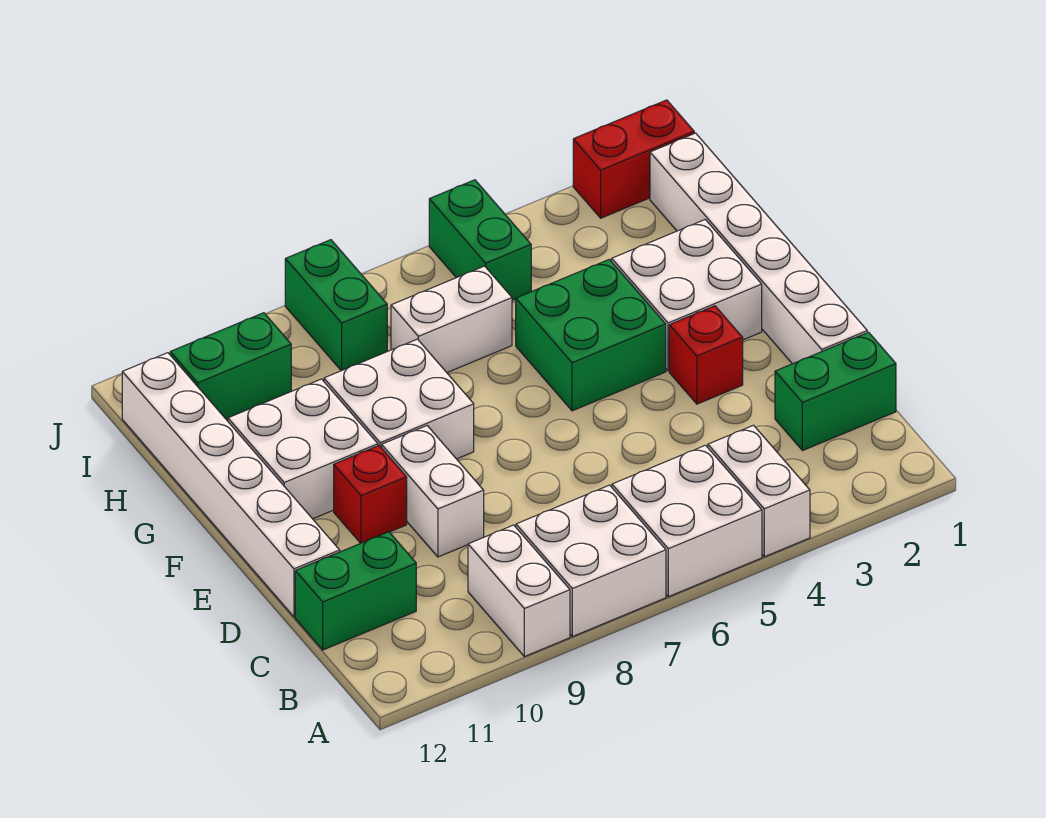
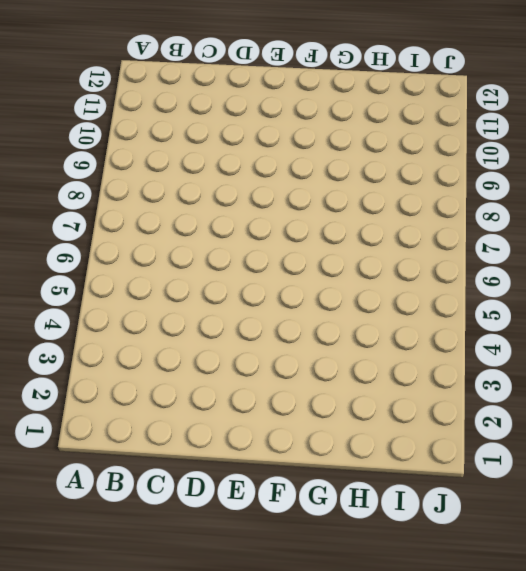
none -> white brick A4:B4 level 1
none -> white brick A5:B6 level 1
none -> white brick A7:B8 level 1

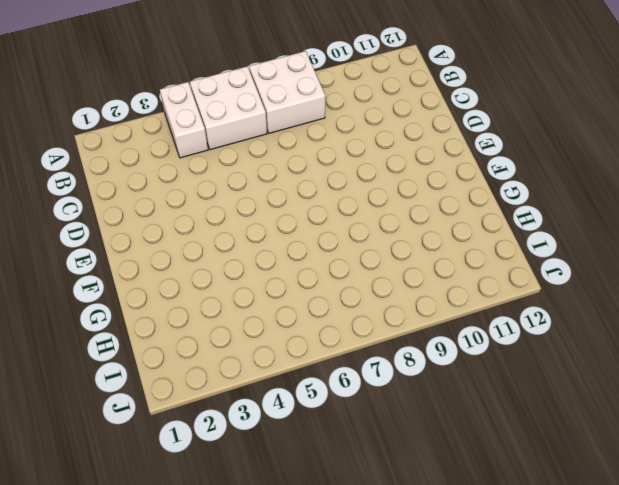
none -> white brick A9:B9 level 1
none -> green brick C1:C2 level 1
none -> green brick C11:C12 level 1

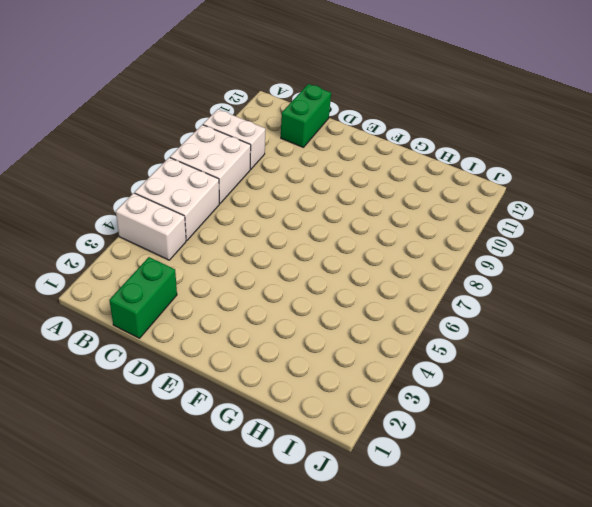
none -> white brick D1:I1 level 1
none -> white brick D9:E9 level 1
none -> white brick D12:I12 level 1

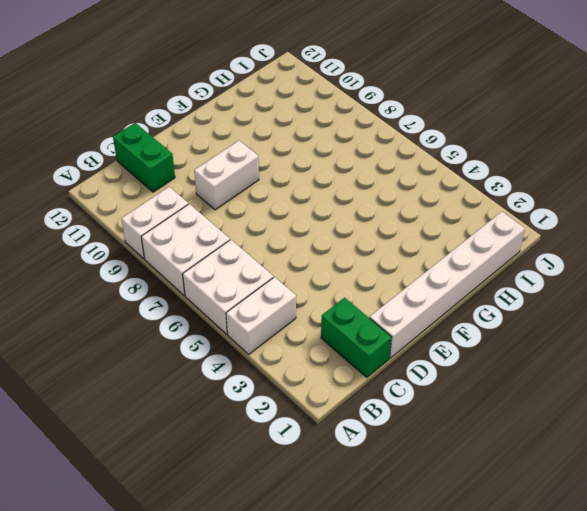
none -> white brick D12:I12 level 1
none -> red brick E3 level 1
none -> red brick E10 level 1

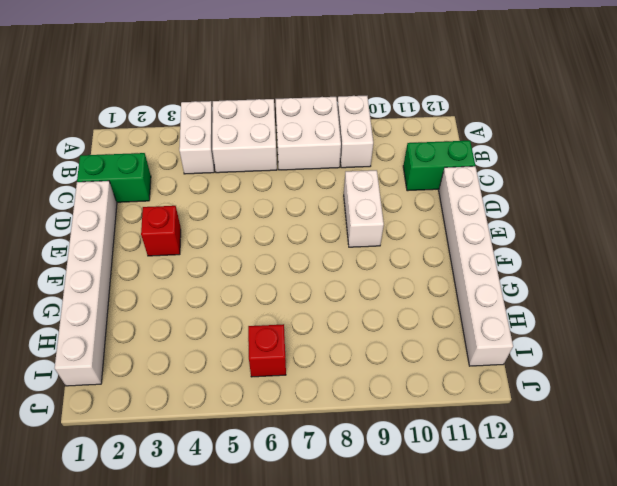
red brick I6 level 1 -> red brick E10 level 1
none -> white brick F2:G3 level 1
none -> green brick F4:G5 level 1
none -> white brick F8:G9 level 1

